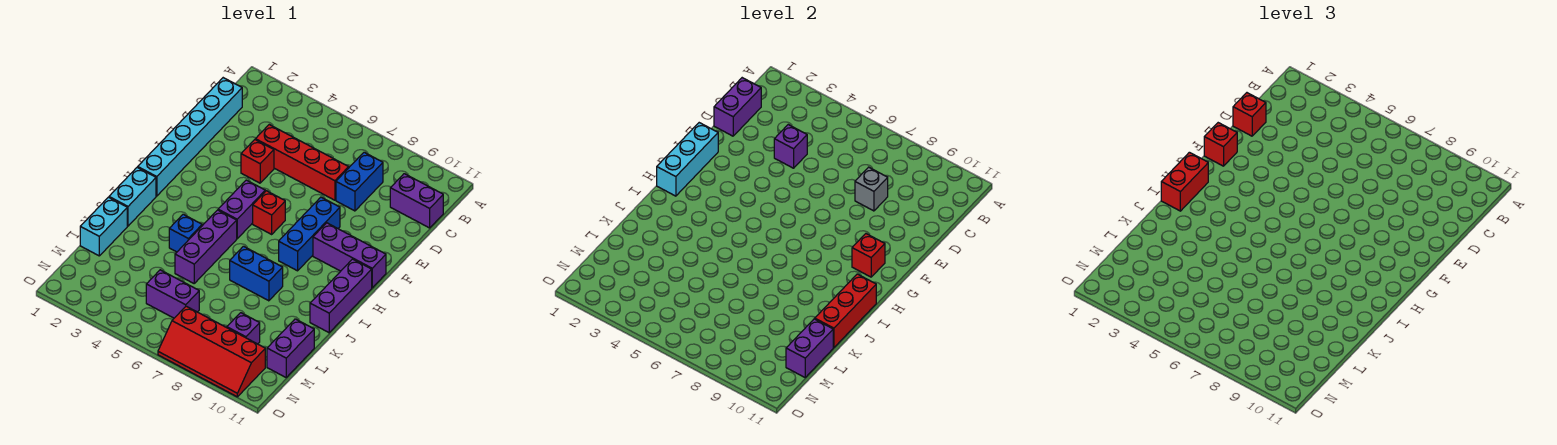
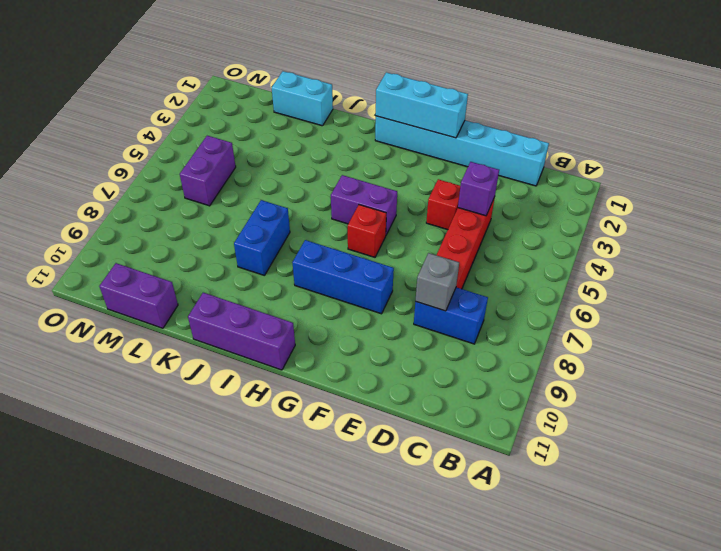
none -> purple brick C10:C11 level 1
none -> purple brick G9:G11 level 1
none -> cyan brick I1:J1 level 1

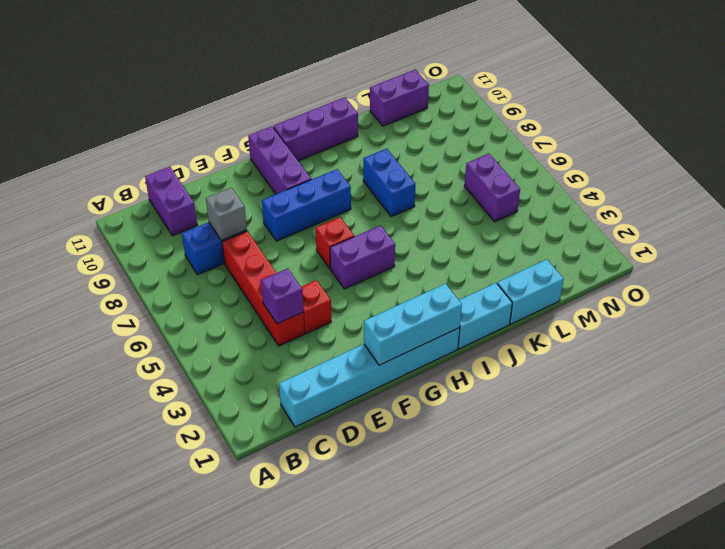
none -> purple brick I5:K5 level 1
none -> blue brick J4 level 1
none -> purple brick M9 level 1

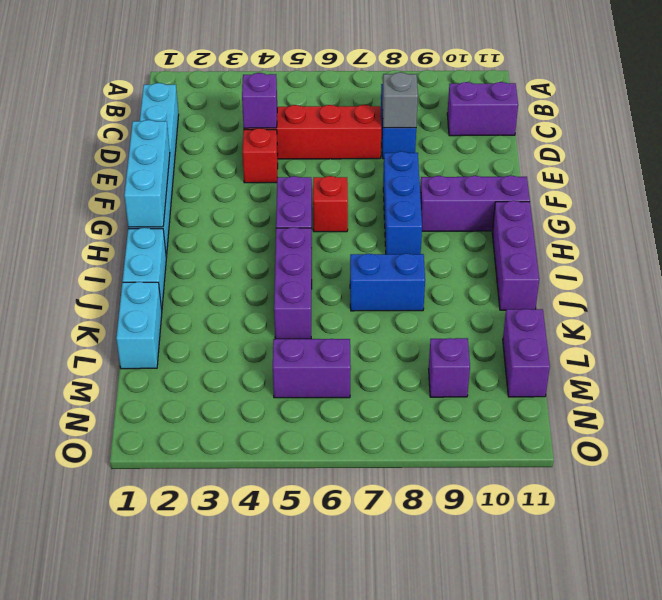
none -> blue brick J4 level 1
none -> red slope N7:O10 level 1 top N
none -> purple brick C1:D1 level 2

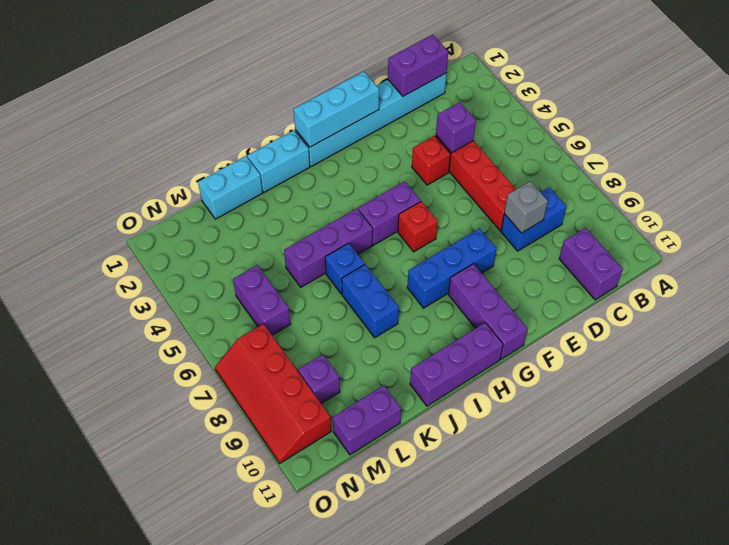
blue brick J6 level 1 -> blue brick J4 level 1
none -> red brick G10 level 2
none -> red brick I11:K11 level 2
none -> purple brick L11:M11 level 2

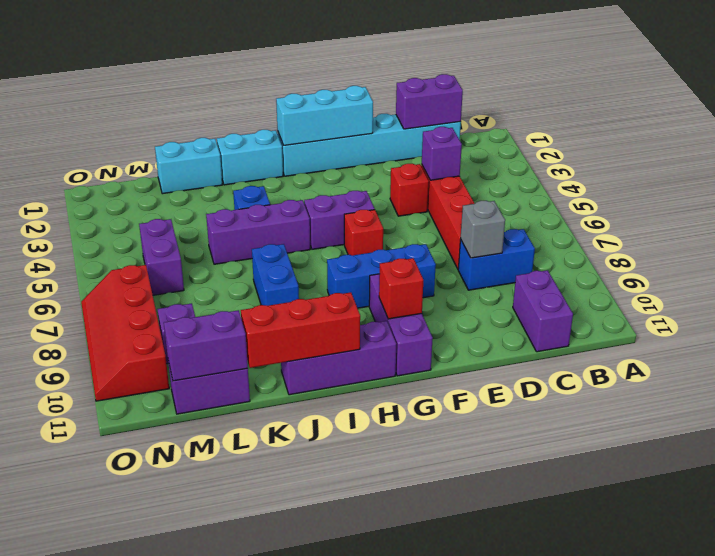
none -> red brick D1 level 3
none -> red brick F1 level 3
none -> red brick H1:I1 level 3

